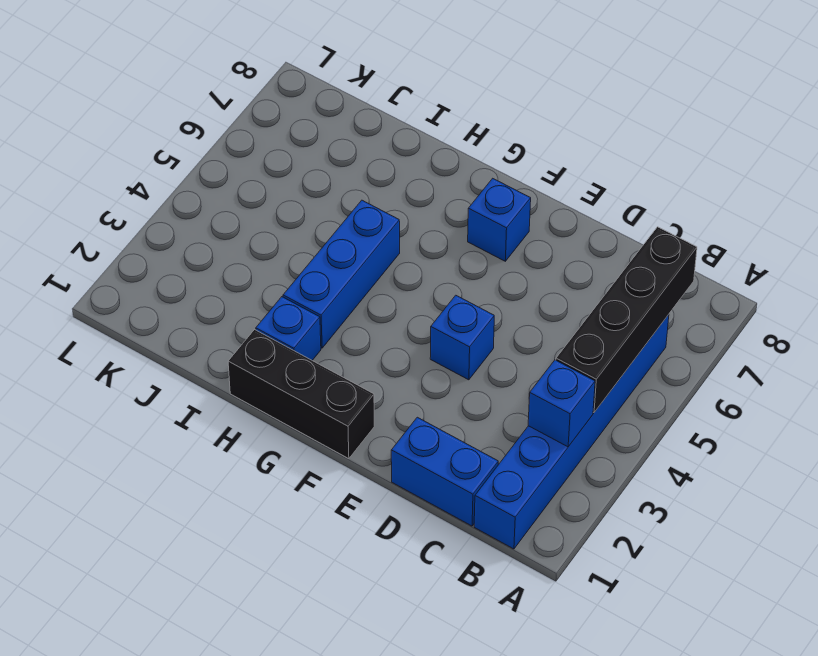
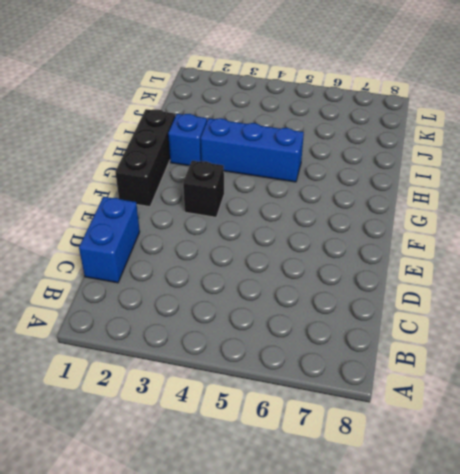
black brick F3 level 1 -> none
none -> blue brick B1:B6 level 1
none -> blue brick E4 level 1

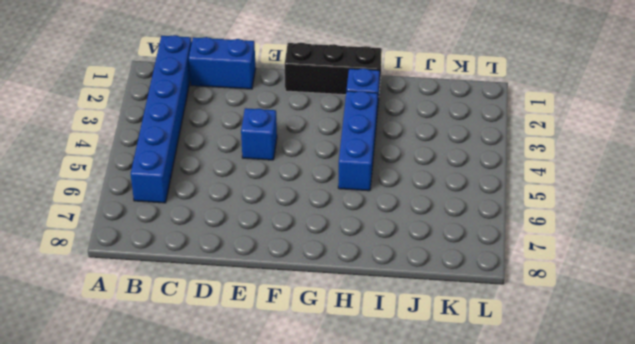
none -> blue brick F7 level 1
none -> blue brick B3 level 2

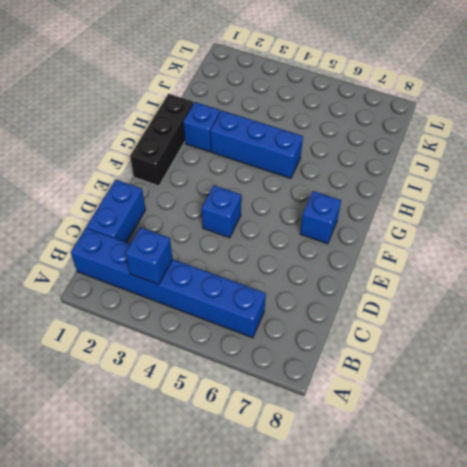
none -> black brick B4:B7 level 2

